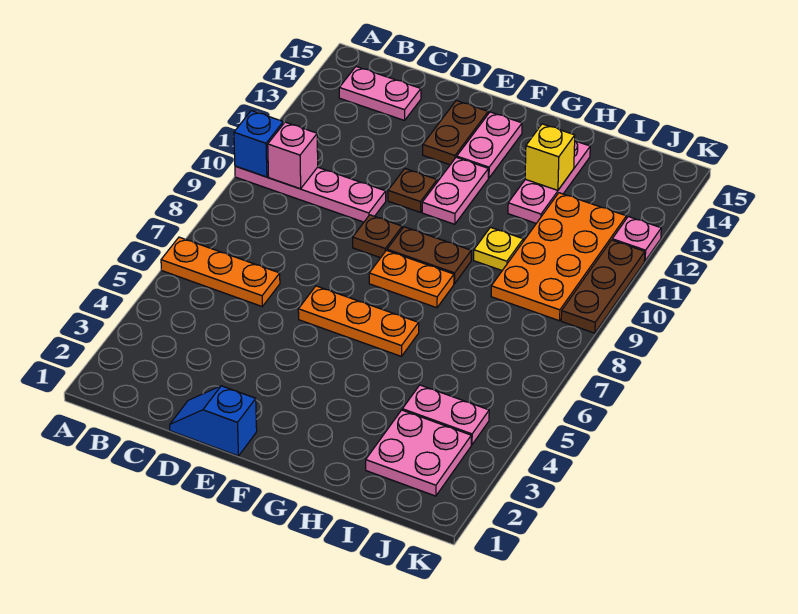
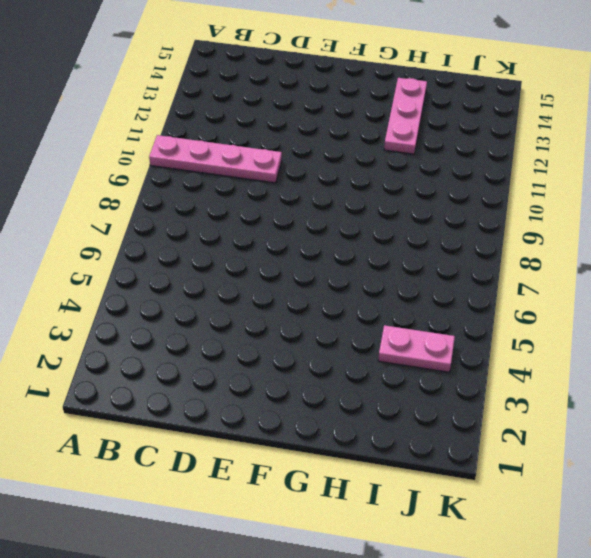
none -> orange plate A6:C6 level 1
none -> pink plate B14:C14 level 1
none -> blue slope D1:E1 level 1 top E

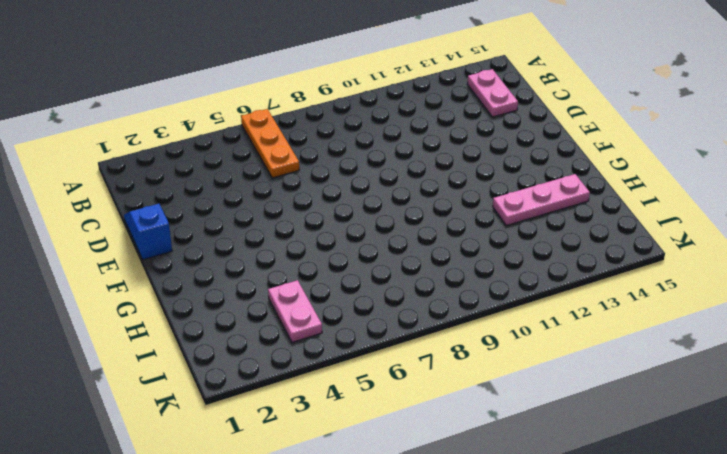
none -> pink plate A10:D10 level 1
none -> orange plate E6:G6 level 1
none -> brown plate E9 level 1

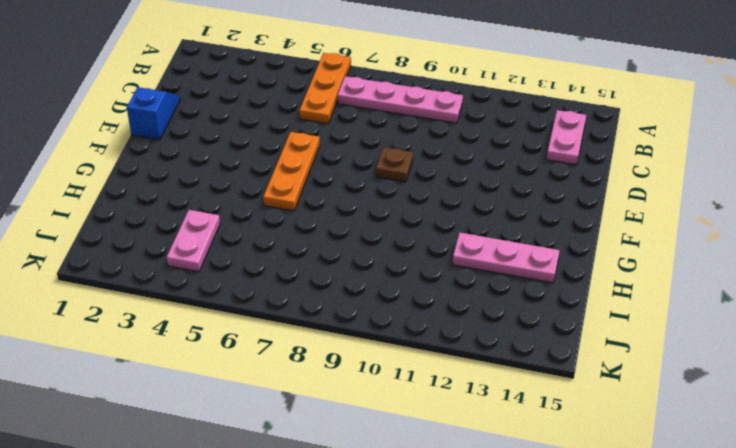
pink plate B7:B10 level 1 -> pink plate A10:D10 level 1
none -> brown plate E11 level 1
none -> brown plate E13:E14 level 1
none -> orange plate F8:G8 level 1

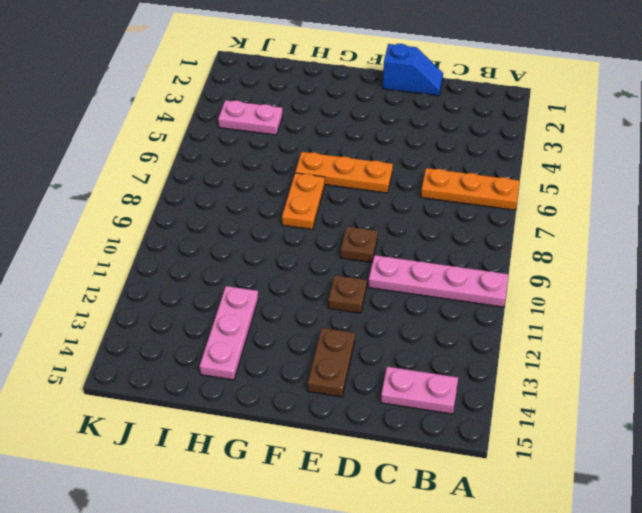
orange plate G7:G8 level 1 -> orange plate F8:G8 level 1
none -> brown plate F9:G9 level 1
none -> pink plate F11:F12 level 1
none -> pink plate F13:F14 level 1

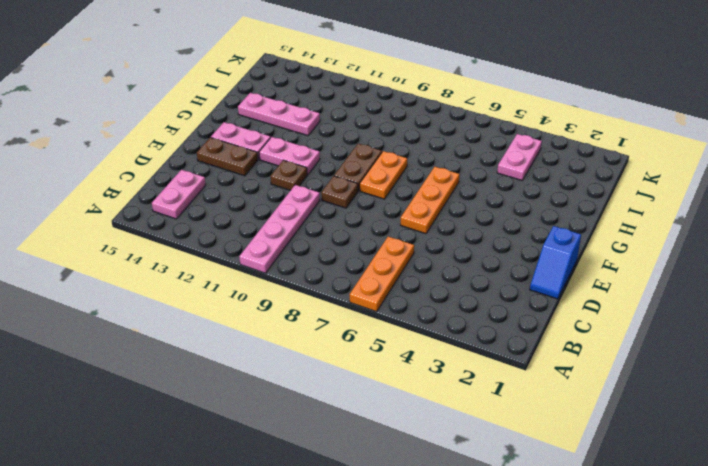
none -> yellow plate H10 level 1
none -> pink plate I2:J3 level 1
none -> orange plate I9:J12 level 1

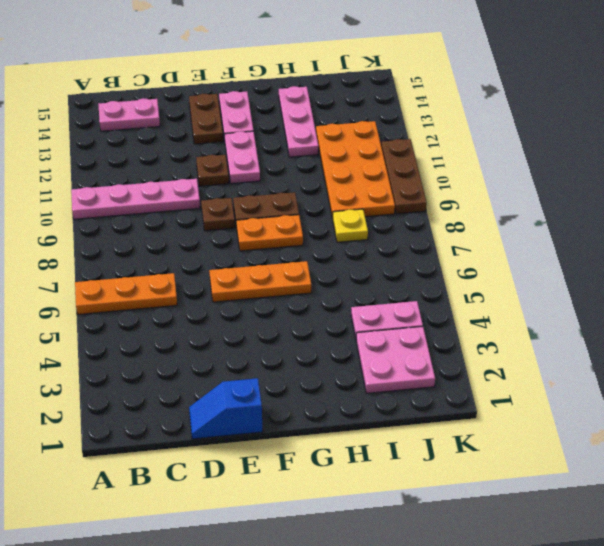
yellow plate I8 level 1 -> yellow plate H10 level 1
none -> pink plate K12 level 1
none -> blue brick A10 level 2
none -> pink brick B10 level 2

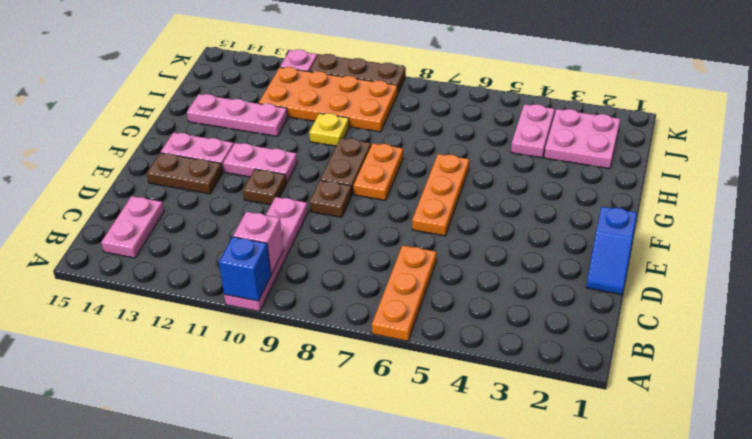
none -> yellow brick H13 level 2

